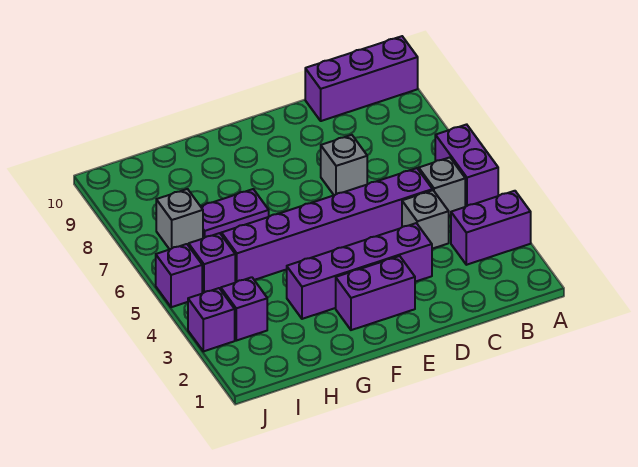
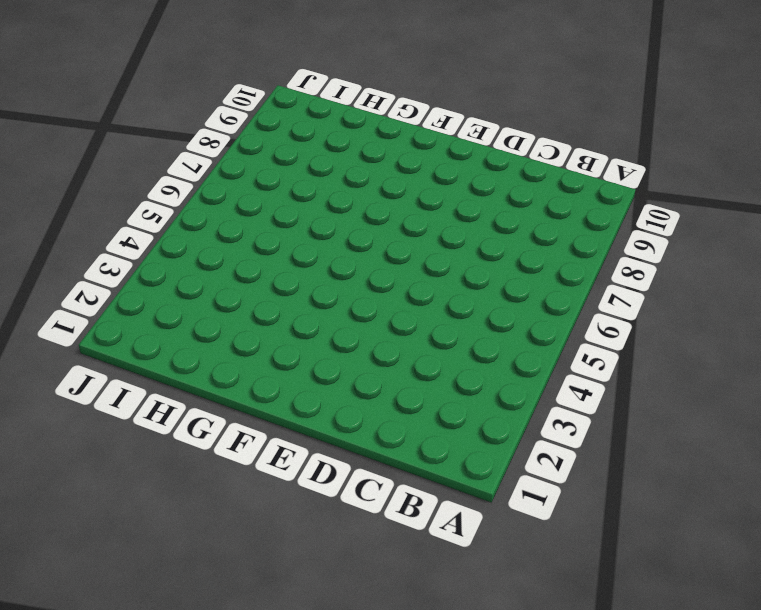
none -> purple brick A3:B3 level 1
none -> purple brick A5:A6 level 1
none -> purple brick A10:C10 level 1

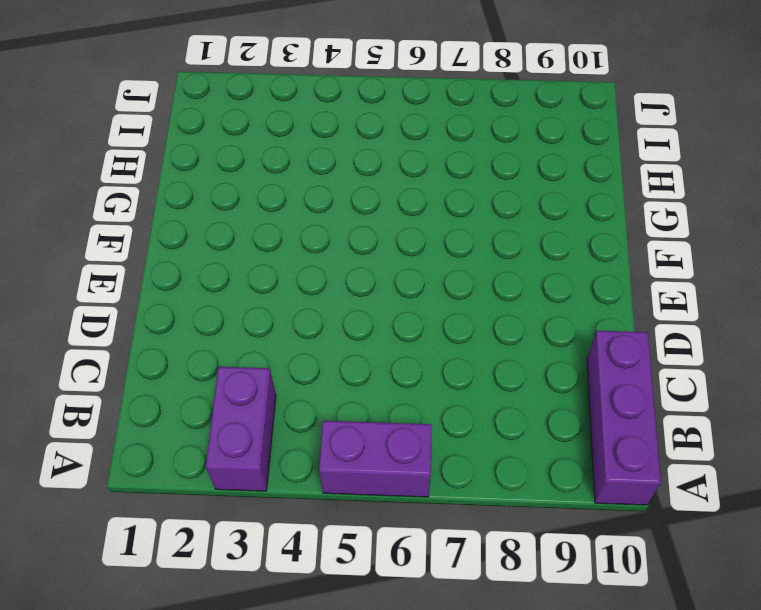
none -> grey brick B5 level 1
none -> grey brick C4 level 1
none -> purple brick C5:H5 level 1

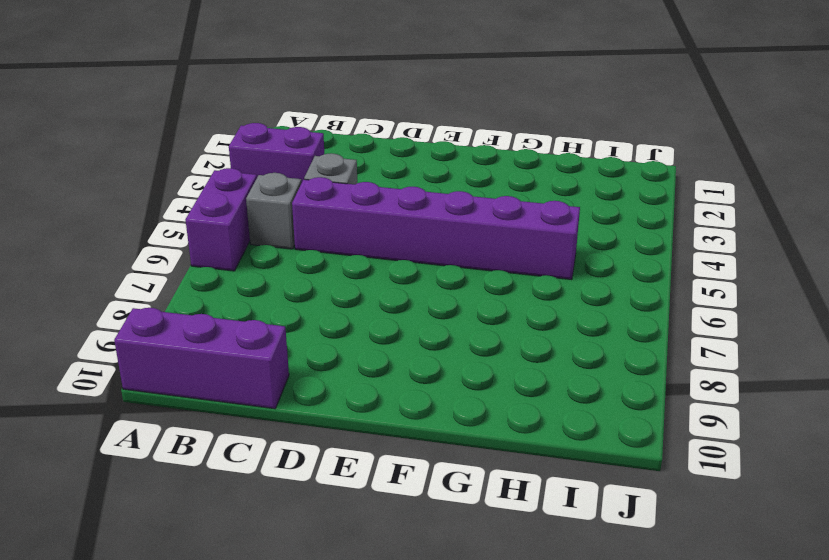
none -> purple brick D3:G3 level 1
none -> grey brick D7 level 1
none -> purple brick E2:F2 level 1

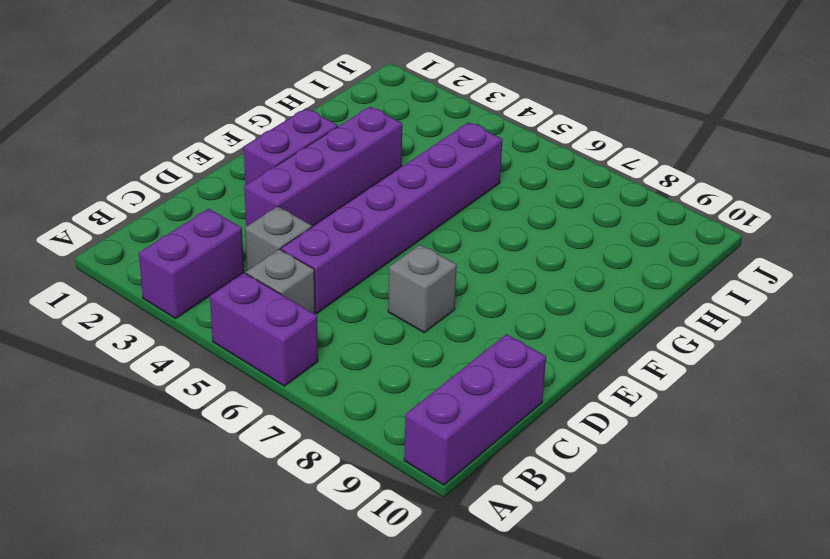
none -> purple plate G7:H7 level 1
none -> purple brick I3 level 1
none -> purple brick I5 level 1

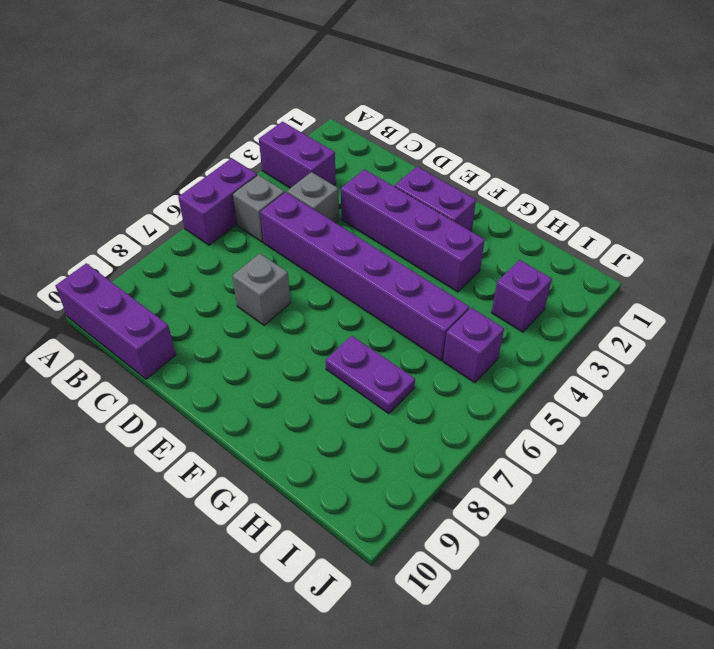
none -> grey brick I7 level 1
none -> purple brick J3 level 1
none -> purple brick J5 level 1

